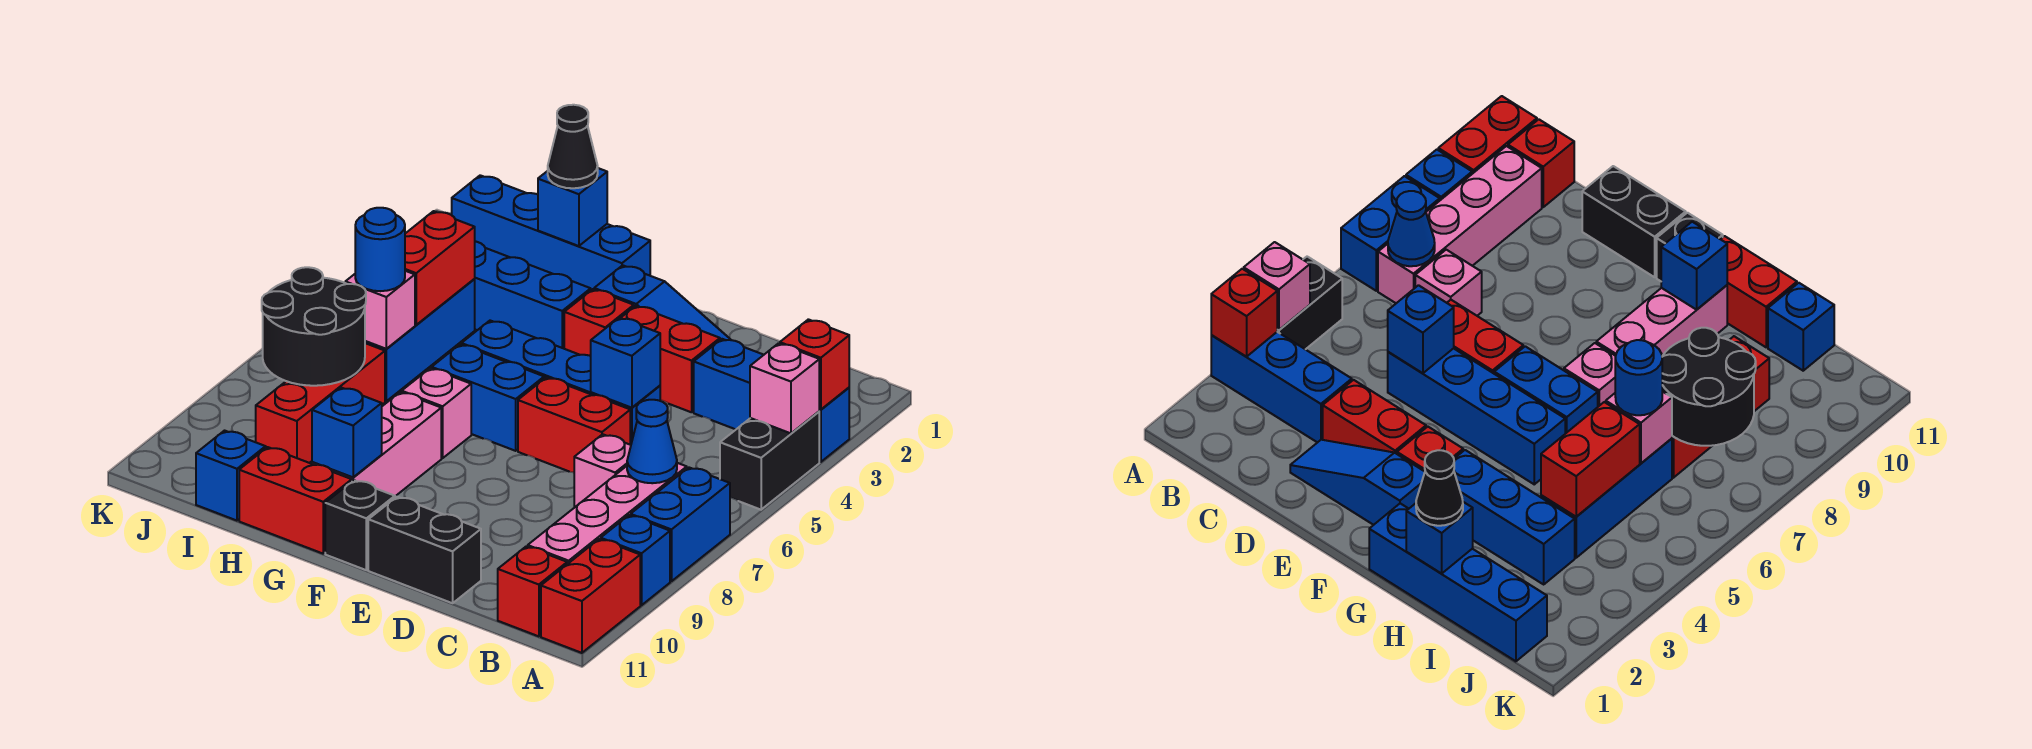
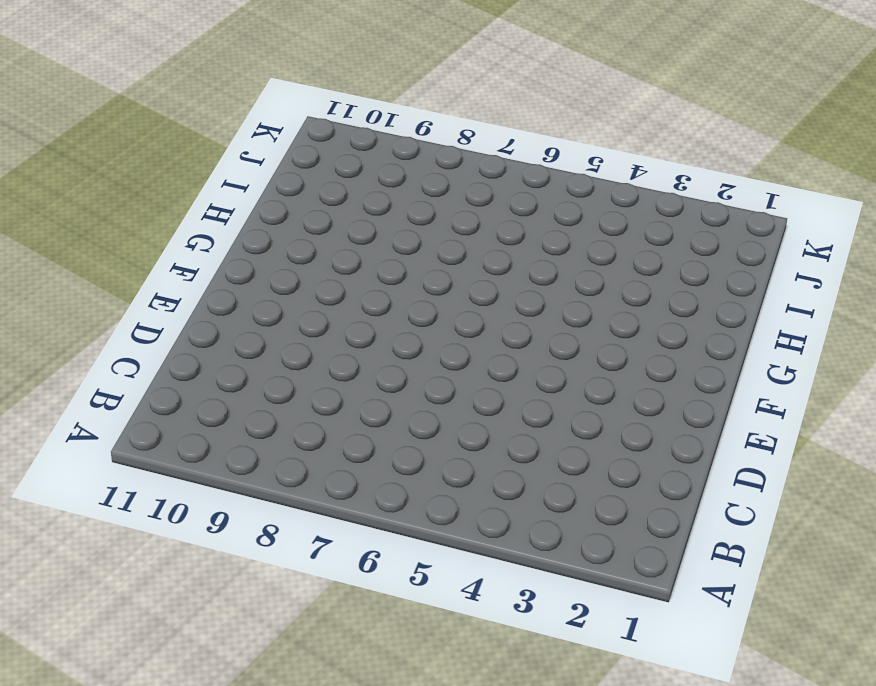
none -> blue brick A3:C3 level 1
none -> black brick A4:A5 level 1
none -> blue brick A7:A8 level 1
none -> blue brick A9 level 1

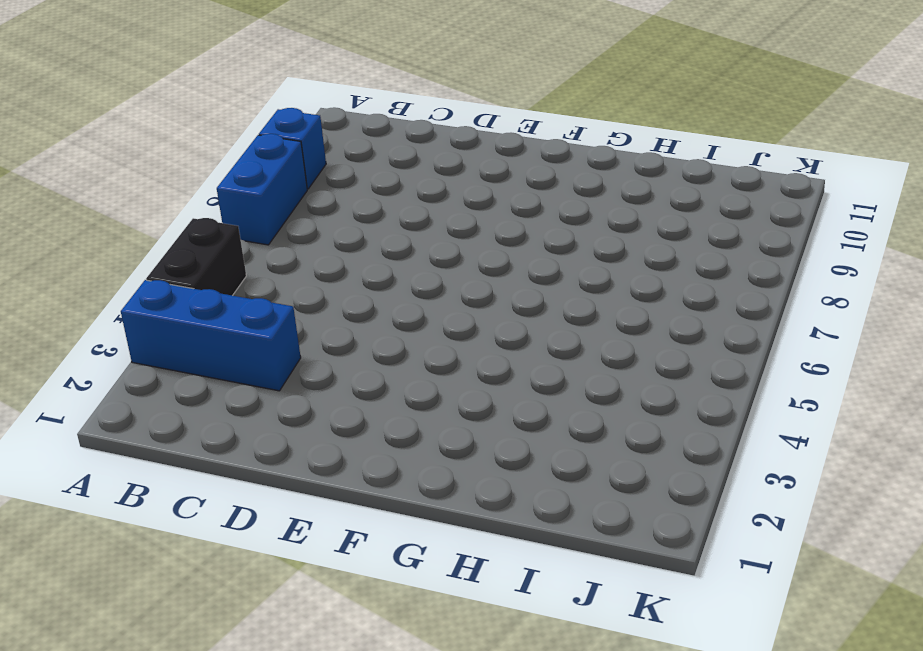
none -> red brick A10:A11 level 1
none -> pink brick B7:B10 level 1
none -> red brick B11 level 1
none -> pink brick C7 level 1

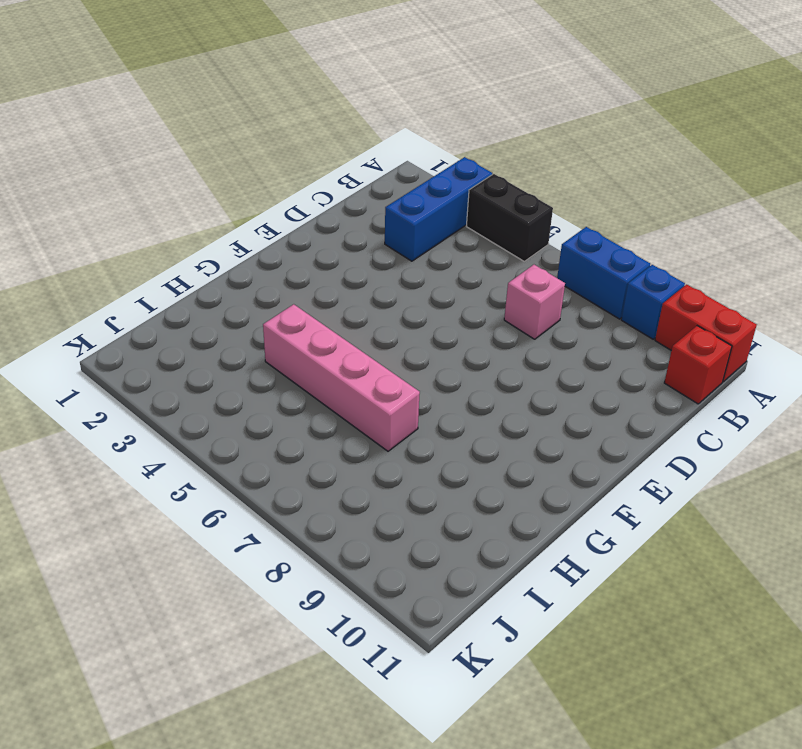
pink brick H4:H7 level 1 -> pink brick B7:B10 level 1
none -> blue slope D2:F2 level 1 top F
none -> red brick D3:E3 level 1
none -> blue brick D5:G5 level 1
none -> red brick D6:E6 level 1

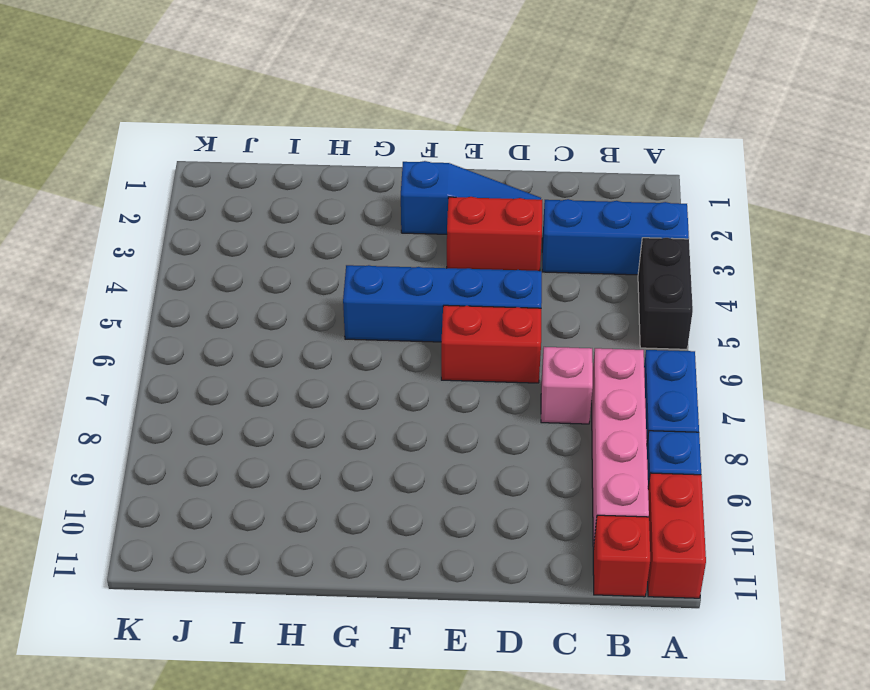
none -> black brick D11:E11 level 1
none -> red brick F3 level 1
none -> blue brick F6:G6 level 1
none -> black brick F11 level 1

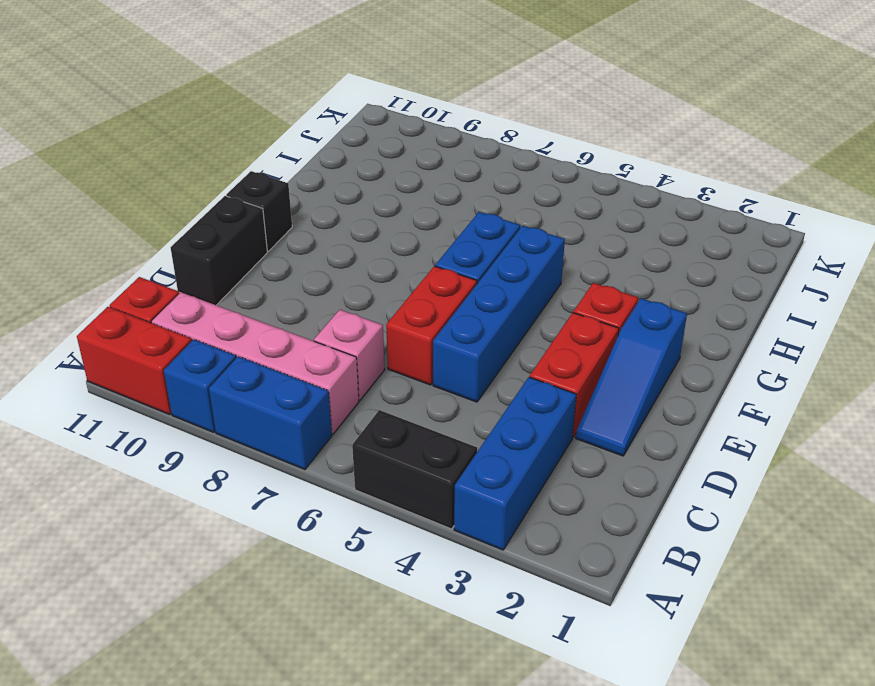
none -> blue brick G1:J1 level 1
none -> blue brick G3:I3 level 1
none -> pink brick G7 level 1
none -> pink brick G8:G10 level 1

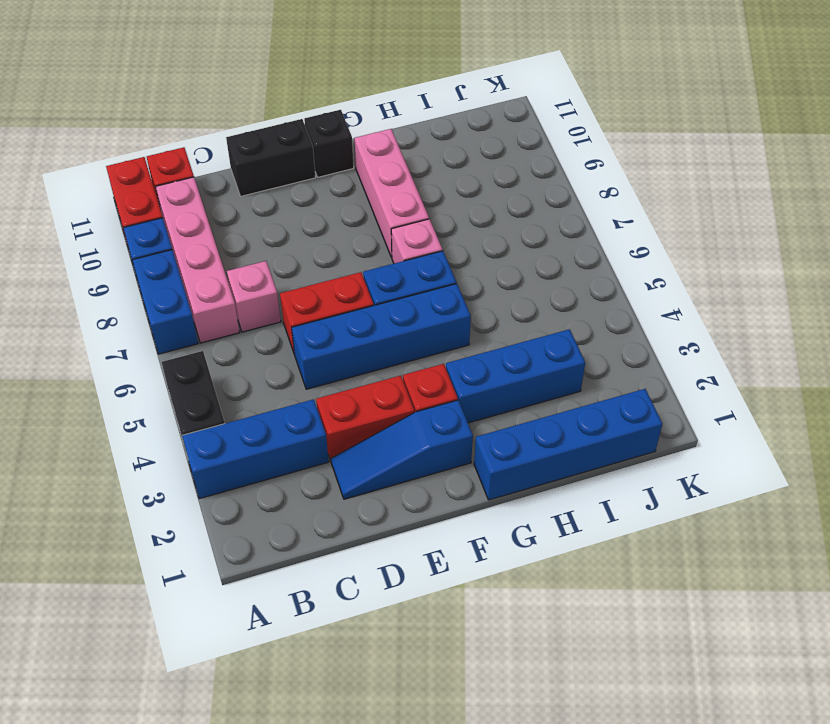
none -> red brick G11:H11 level 1
none -> blue brick I4:I6 level 1
none -> red brick I7:I9 level 1
none -> blue brick I11 level 1

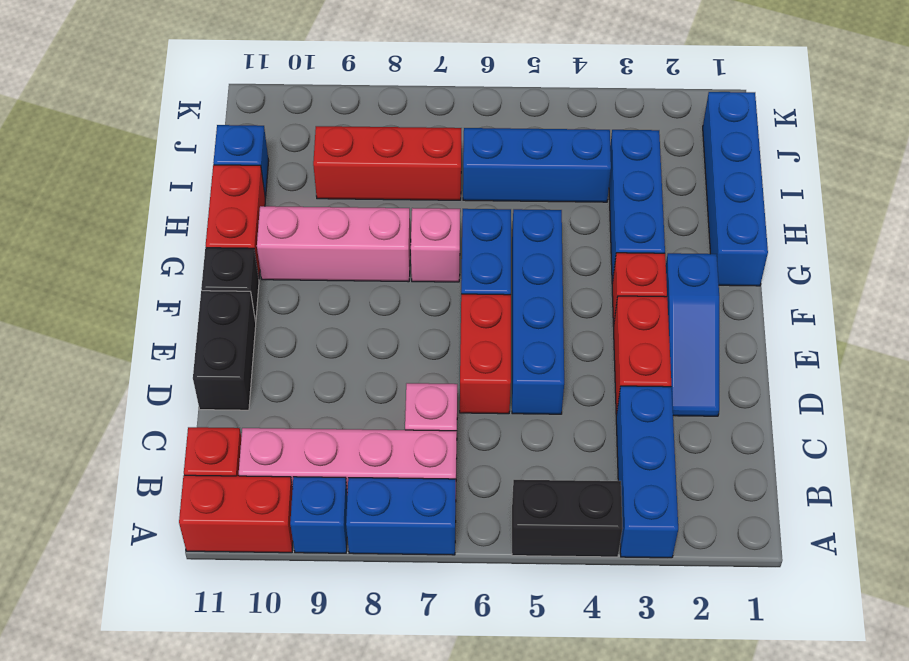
none -> red brick A3 level 2
none -> pink brick A4 level 2
none -> blue cone B7 level 2
none -> blue brick D5 level 2

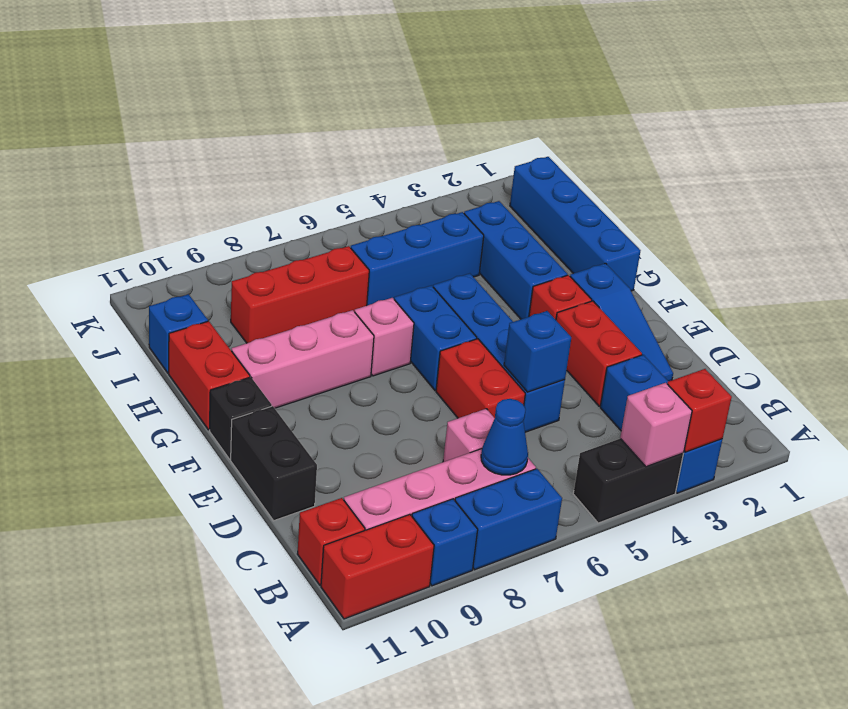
none -> blue brick G10 level 2
none -> blue brick H1 level 2
none -> red brick I4:I5 level 2
none -> pink brick I6 level 2

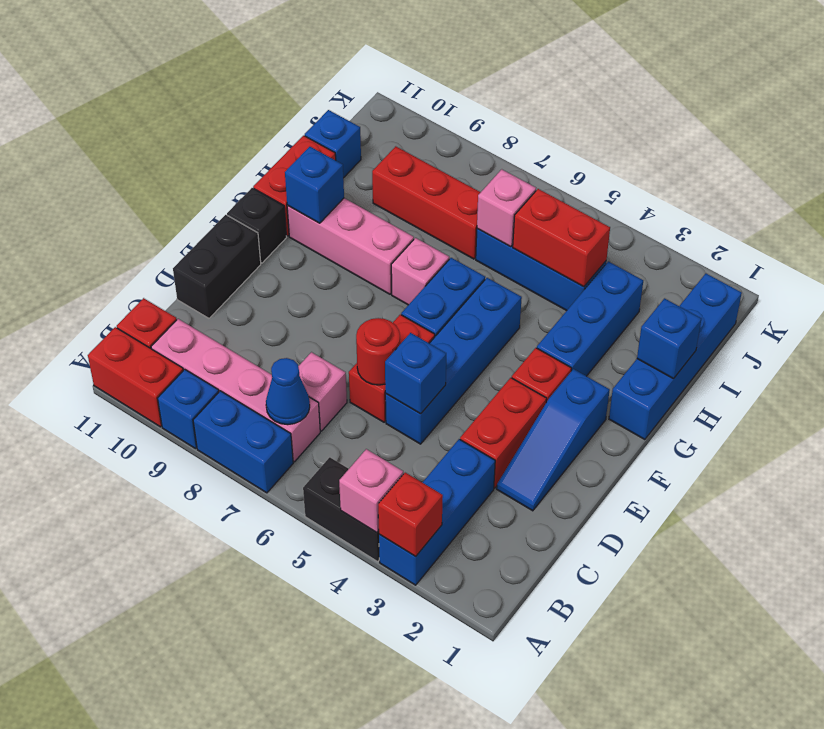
red round brick D6 level 2 -> none
none -> black round brick I7:J8 level 2
none -> black cone H1 level 3
none -> blue round brick I6 level 3

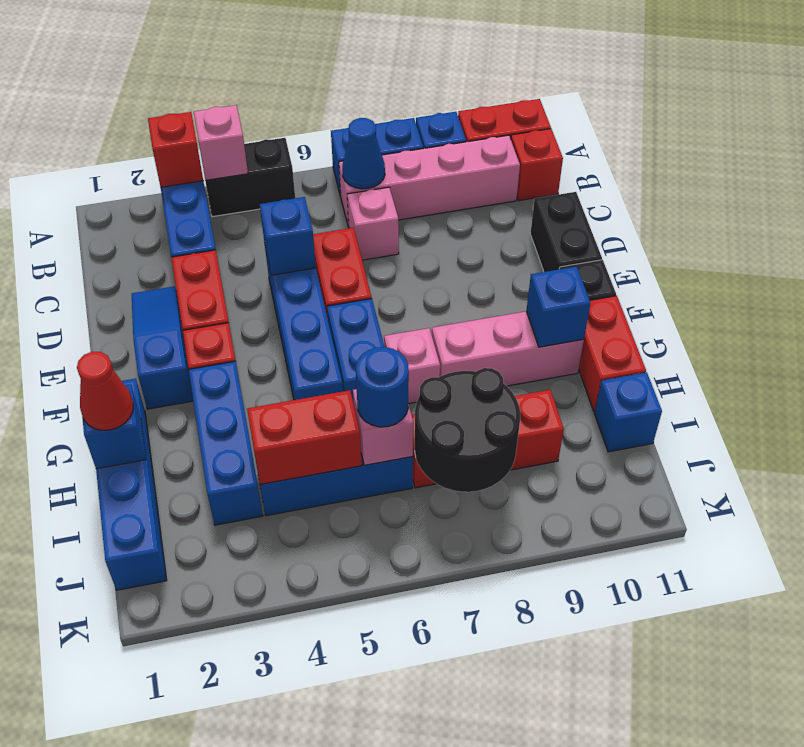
red cone H1 level 3 -> black cone H1 level 3

